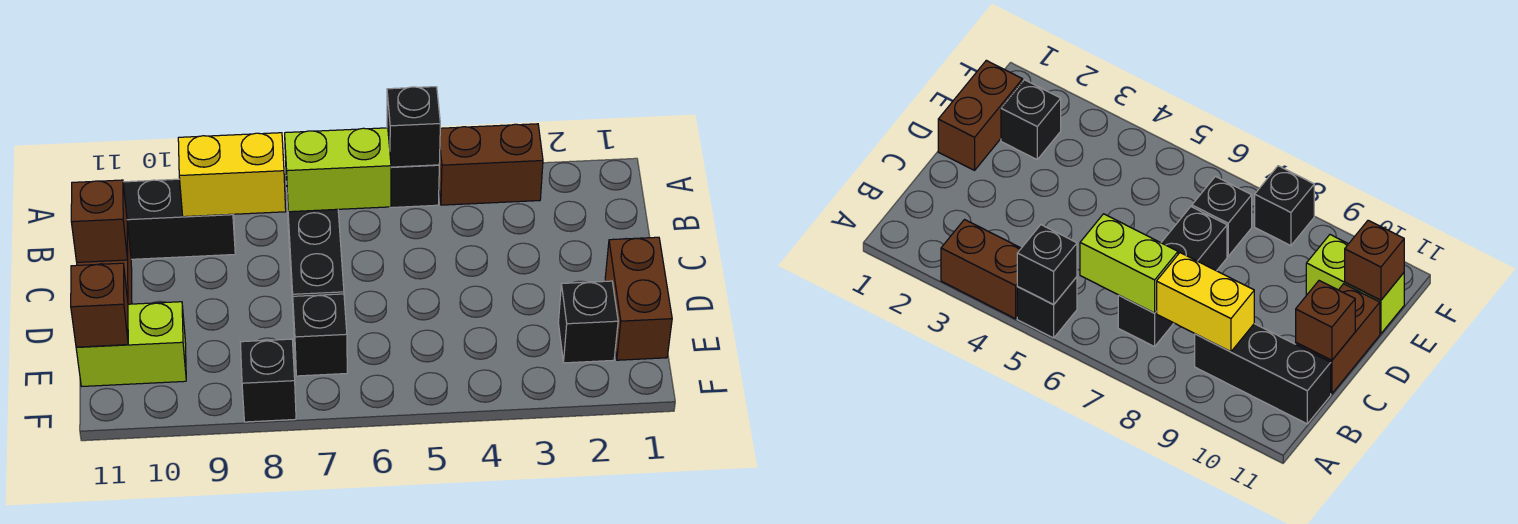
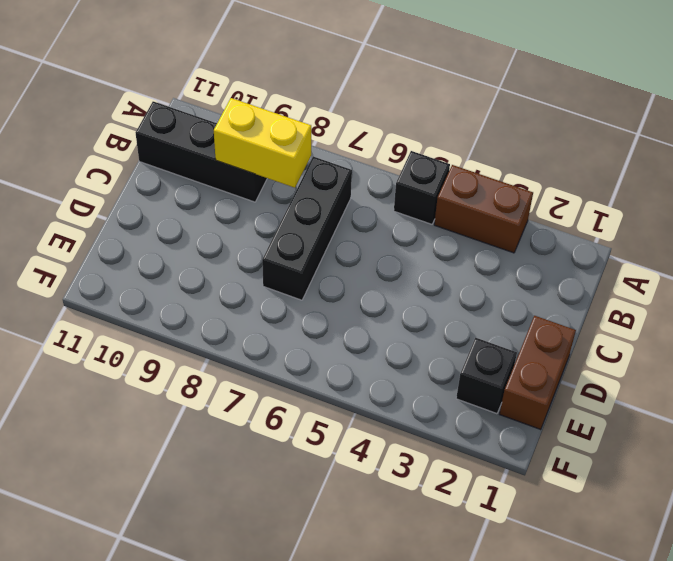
none -> brown brick C11:D11 level 1
none -> black brick E7 level 1
none -> lime brick E10:E11 level 1

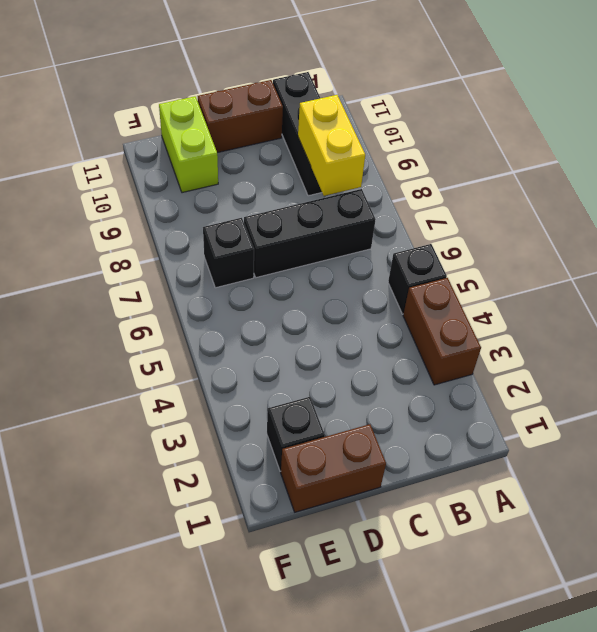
none -> black brick F8 level 1
none -> black brick A5 level 2
none -> lime brick B6:B7 level 2

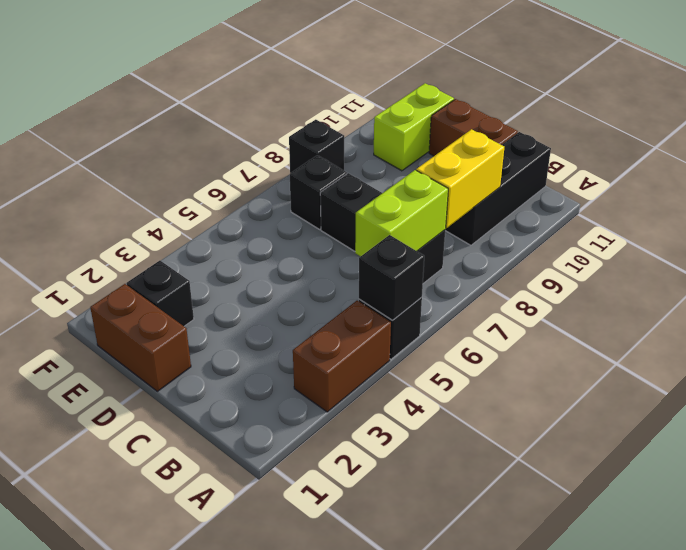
none -> brown brick C11 level 2
none -> brown brick E11 level 2

